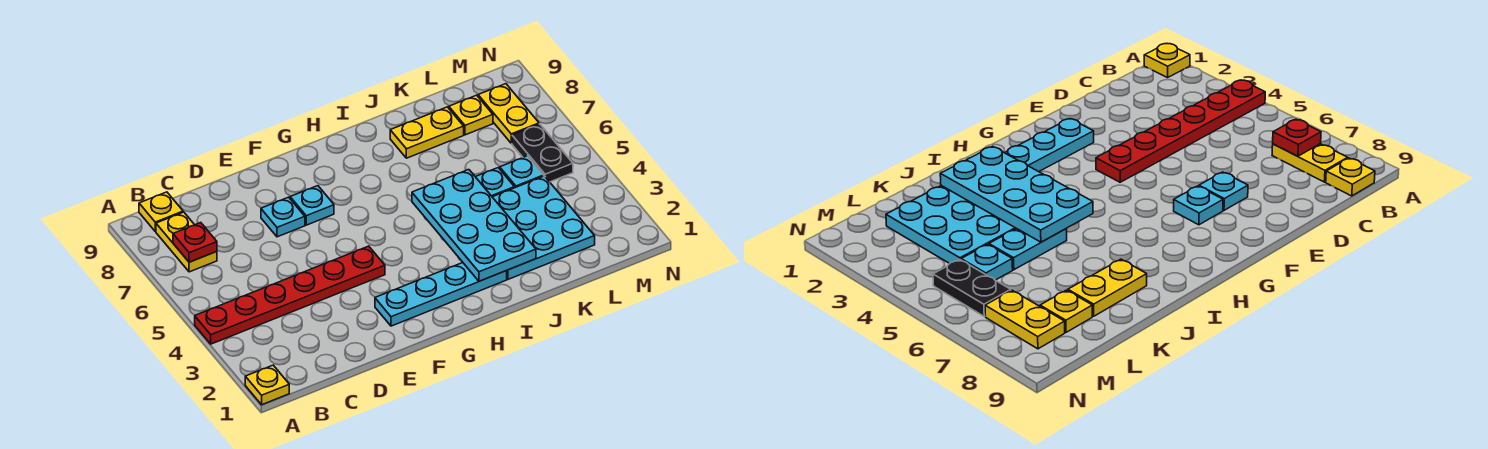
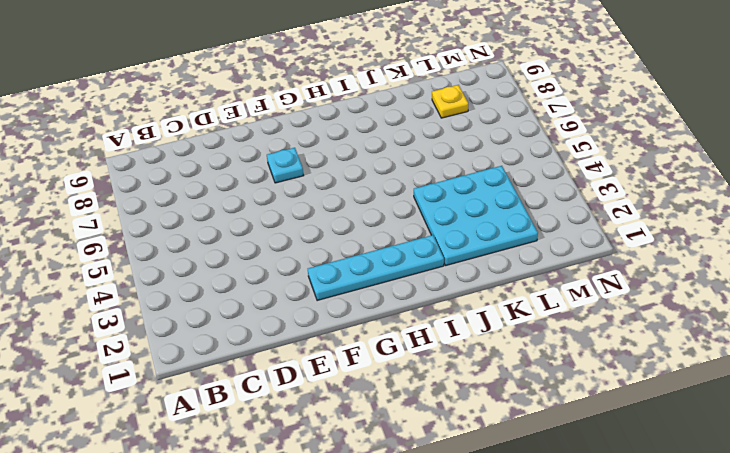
none -> yellow plate A1 level 1
none -> red plate A4:F4 level 1
none -> yellow plate B7:B8 level 1

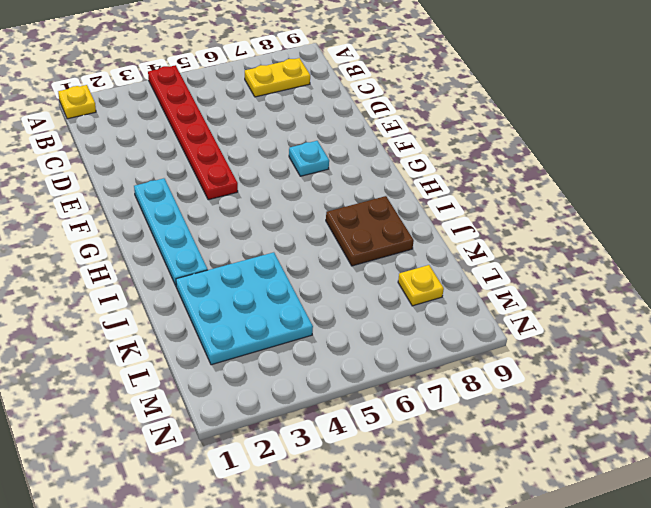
brown plate I7:J8 level 1 -> yellow plate J8:K8 level 1
none -> yellow plate B9 level 1
none -> cyan plate E7 level 1
none -> cyan plate J5:K5 level 1

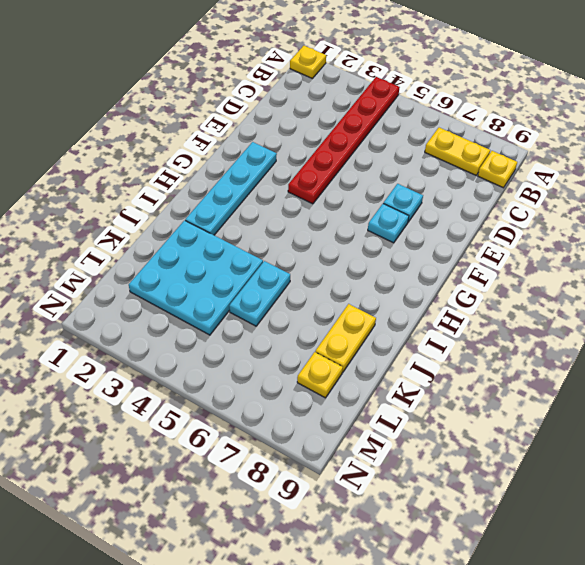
none -> cyan plate L5 level 1
none -> black plate M5:M6 level 1
none -> yellow plate M7:M8 level 1

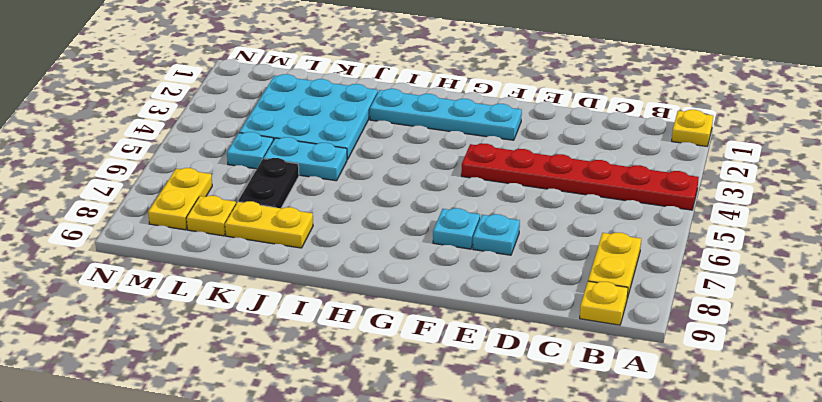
black plate K6:K7 level 1 -> black plate M5:M6 level 1
none -> red plate B7 level 2
none -> cyan plate I2:J5 level 2

